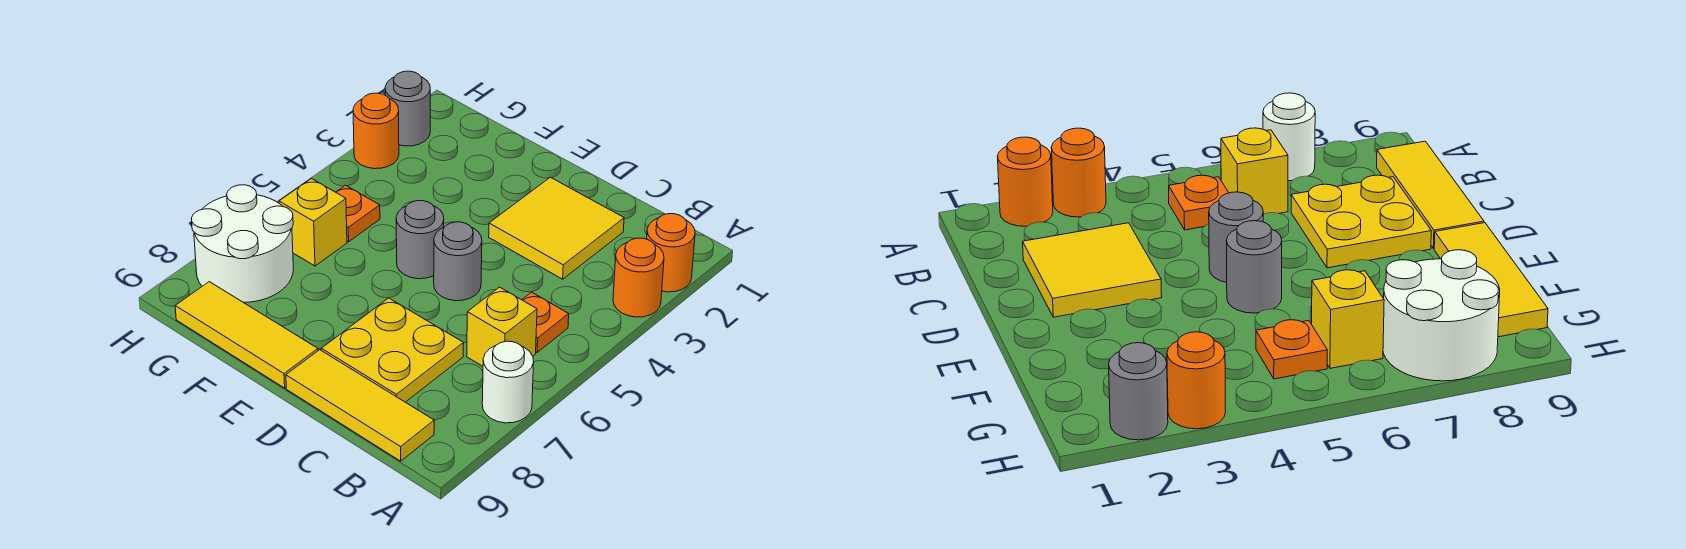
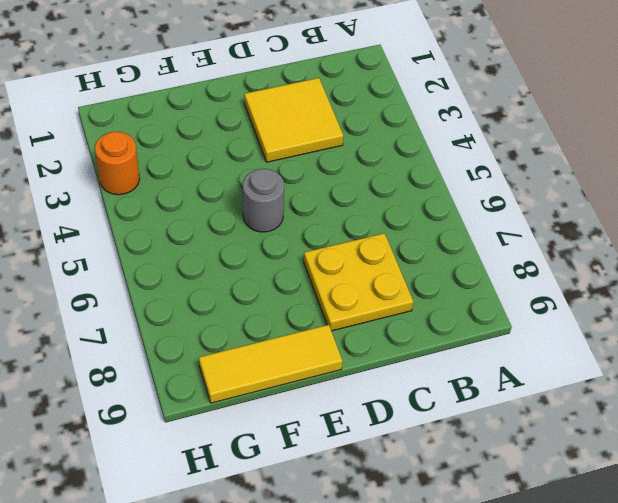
none -> orange round brick A2 level 1
none -> orange round brick A3 level 1
none -> white round brick A7 level 1

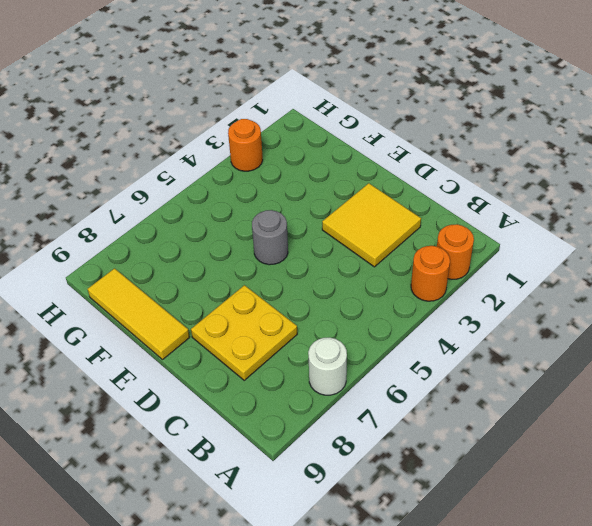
none -> orange plate B5 level 1
none -> yellow brick B6 level 1
none -> yellow tile B9:D9 level 1

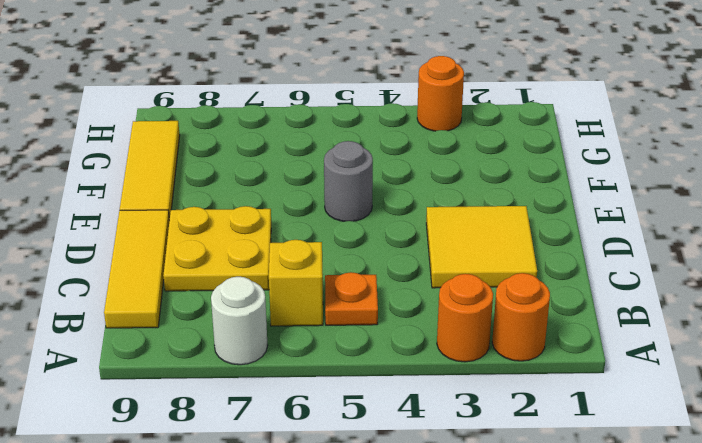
none -> grey round brick D5 level 1
none -> orange plate G5 level 1
none -> yellow brick G6 level 1

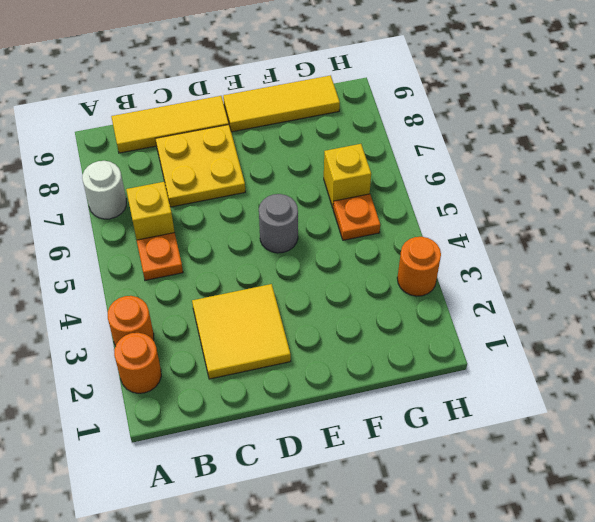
none -> grey round brick D5 level 1
none -> white round brick G7:H8 level 1
none -> grey round brick H2 level 1

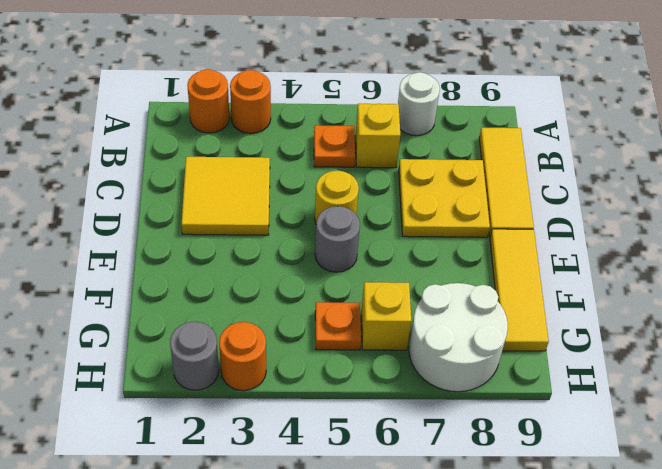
yellow round brick D5 level 1 -> grey round brick D5 level 1

